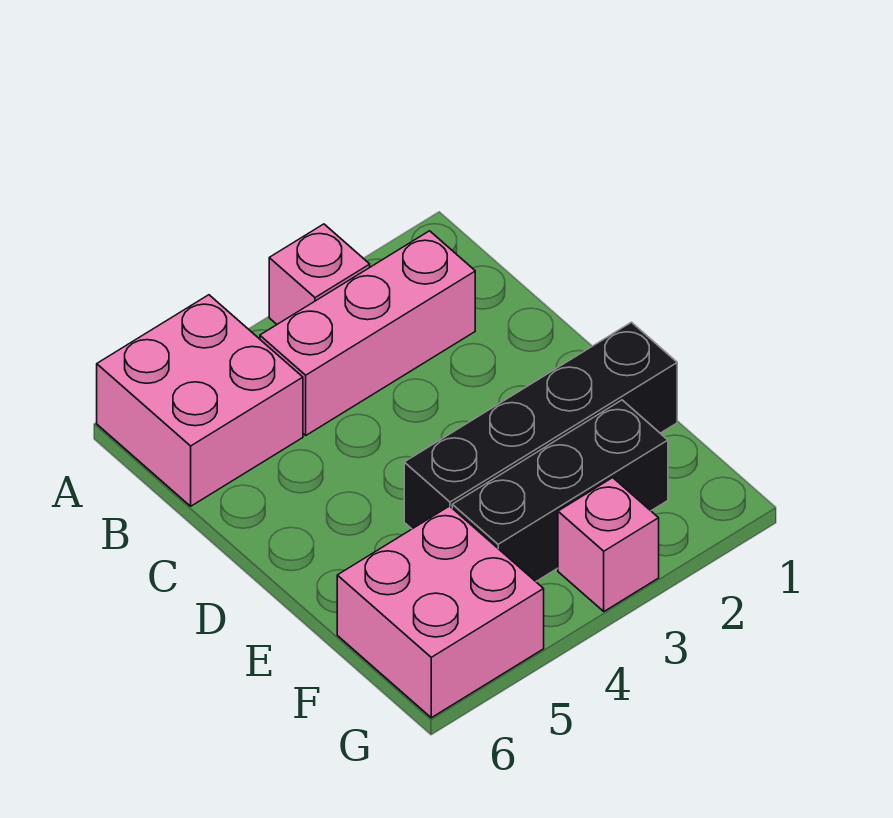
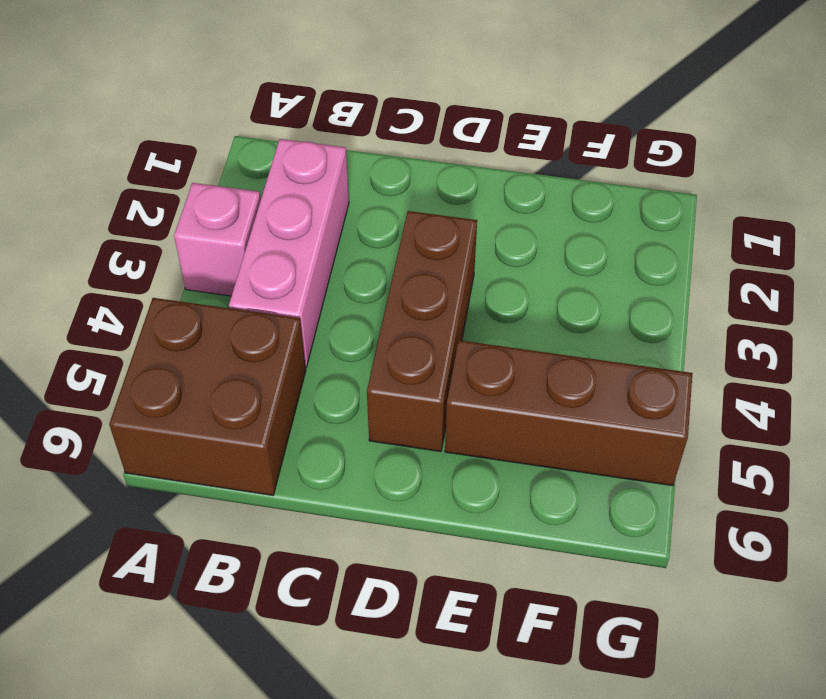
brown brick A5:B6 level 1 -> pink brick A5:B6 level 1
brown brick D3:D5 level 1 -> none
brown brick E5:G5 level 1 -> pink brick F5:G6 level 1
none -> black brick E1:E4 level 1
none -> black brick F2:F4 level 1

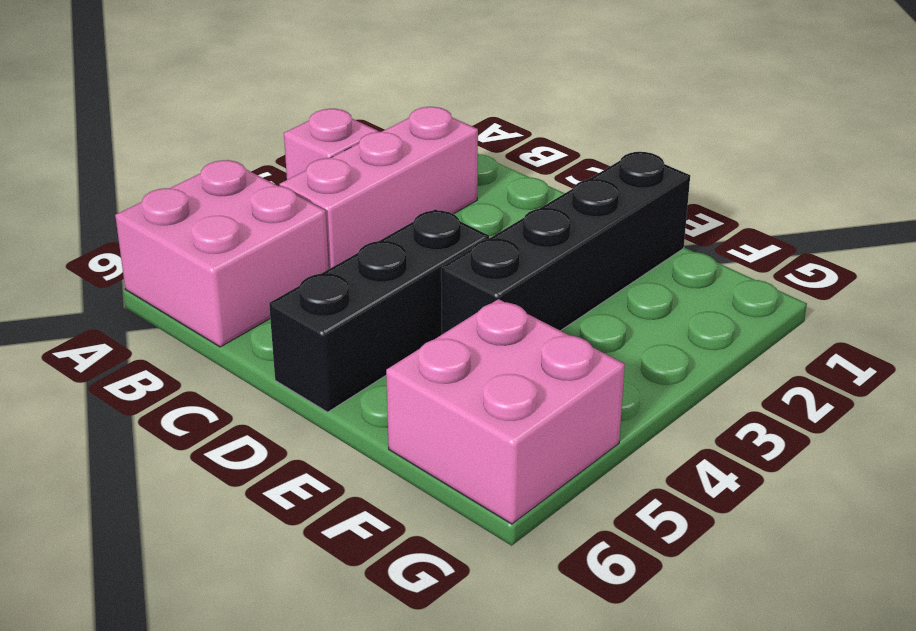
black brick D4:D6 level 1 -> black brick F2:F4 level 1
none -> pink brick G3 level 1

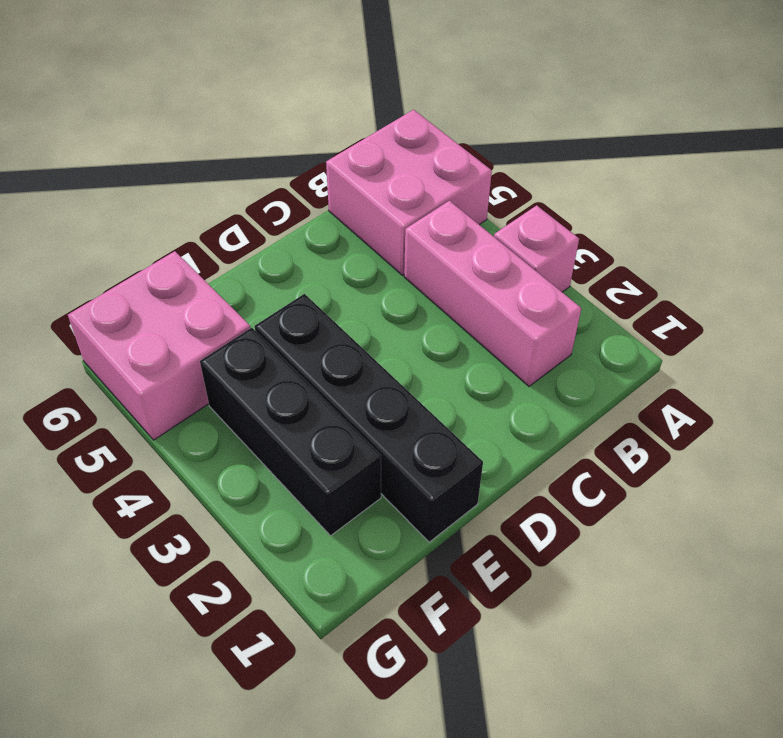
none -> pink brick G3 level 1

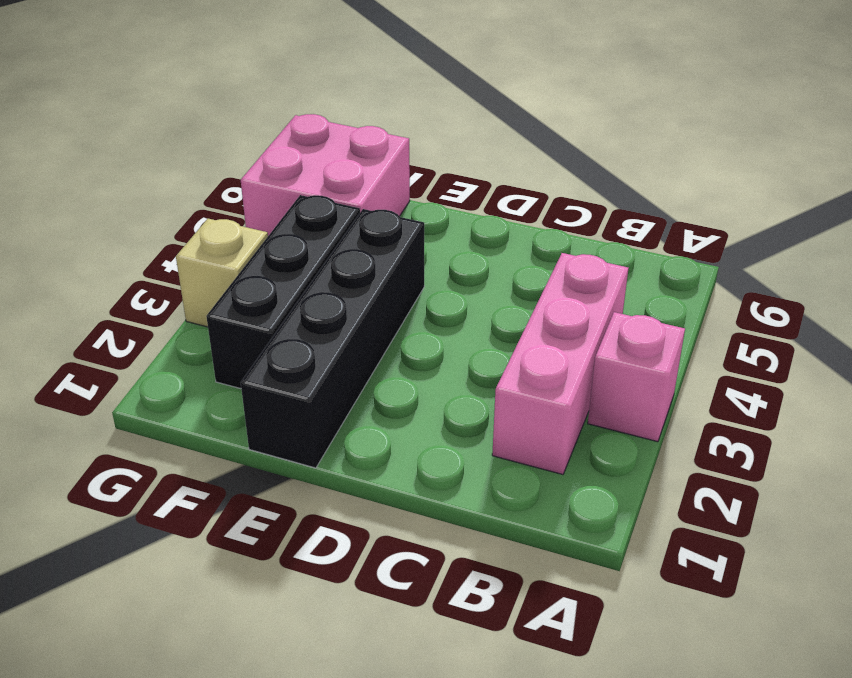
tan brick G3 level 1 -> pink brick G3 level 1
none -> pink brick A5:B6 level 1

